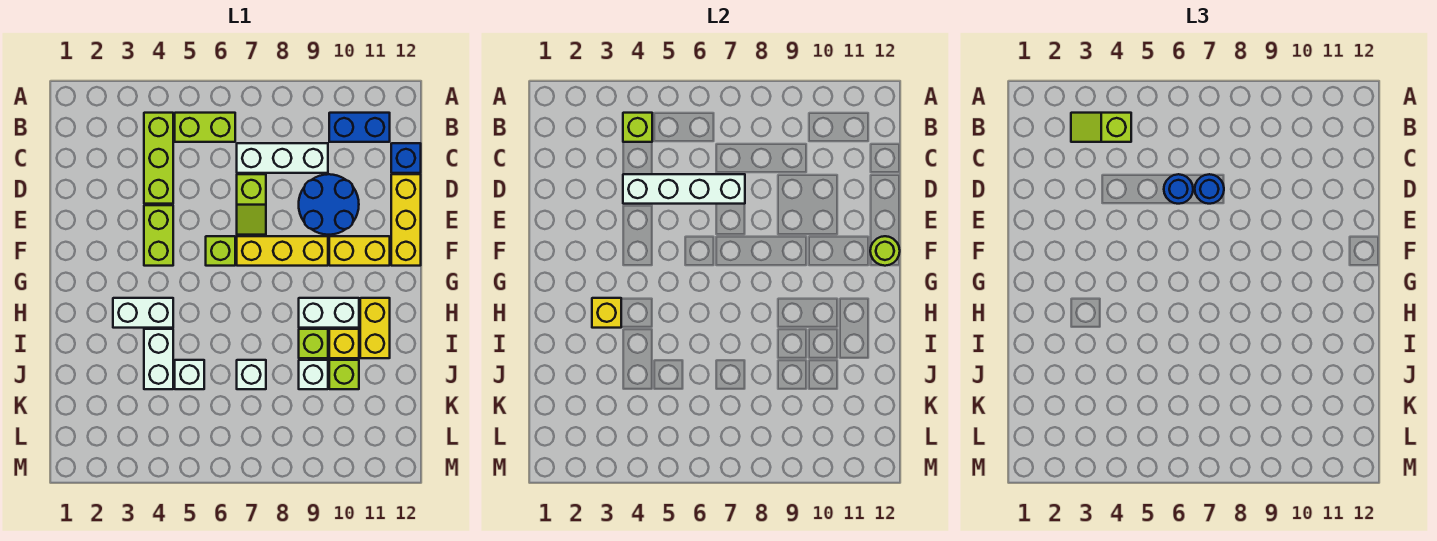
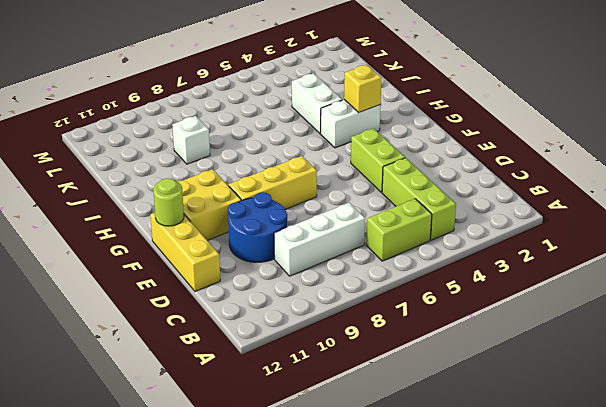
yellow brick F10:G11 level 1 -> yellow brick F10:F11 level 1
none -> blue brick B10:B11 level 1
none -> blue brick C12 level 1
none -> lime slope D7:E7 level 1 top D

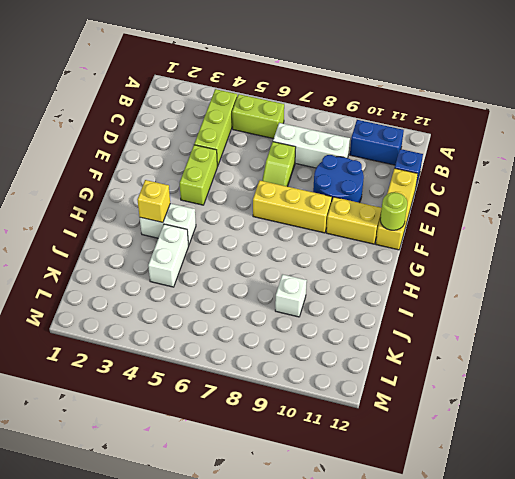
none -> lime brick F6 level 1
none -> white brick H9:H10 level 1
none -> yellow brick H11:I11 level 1

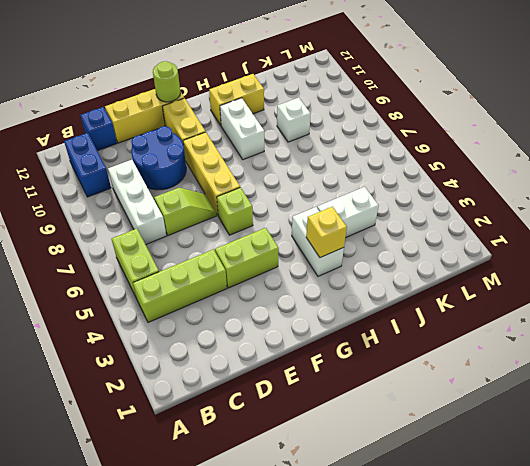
none -> lime brick I9 level 1
none -> yellow brick I10 level 1
none -> white brick J5 level 1

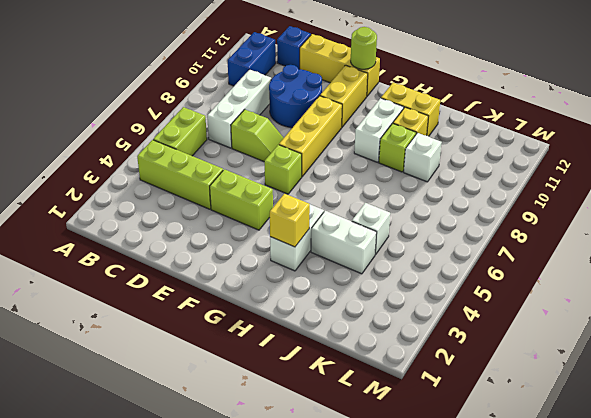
none -> white brick J7 level 1
none -> lime brick J10 level 1
none -> lime brick B4 level 2

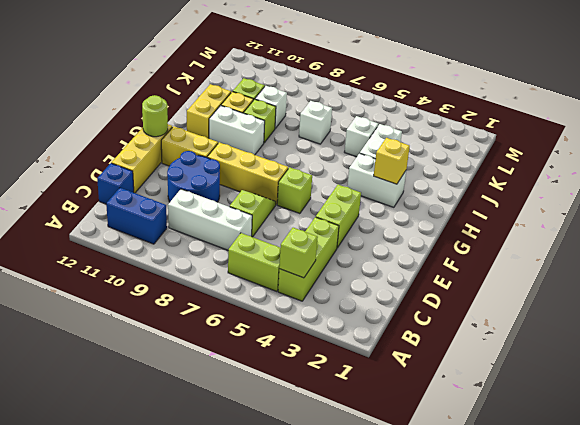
none -> white brick D4:D7 level 2
none -> lime slope B3:B4 level 3 top 4
none -> blue round brick D6 level 3

